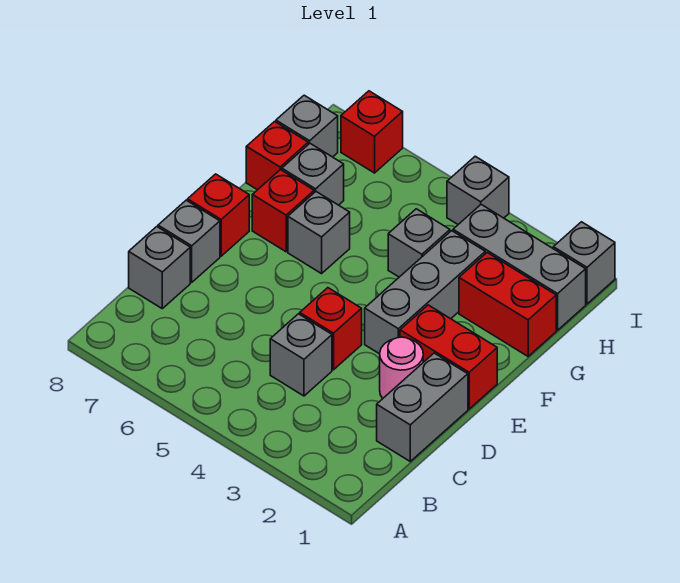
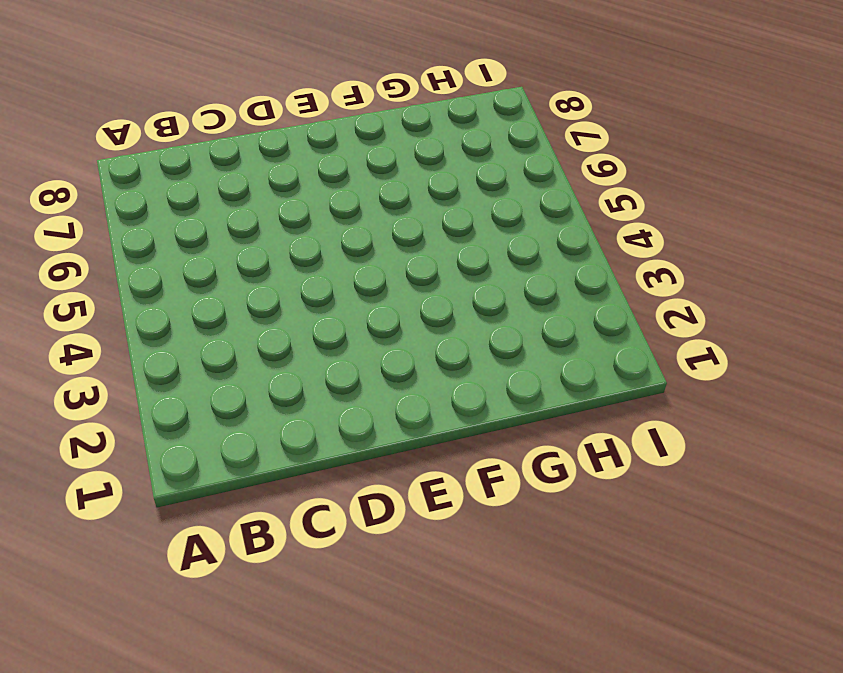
none -> grey brick C1:D1 level 1
none -> grey brick C4 level 1
none -> grey brick C8 level 1

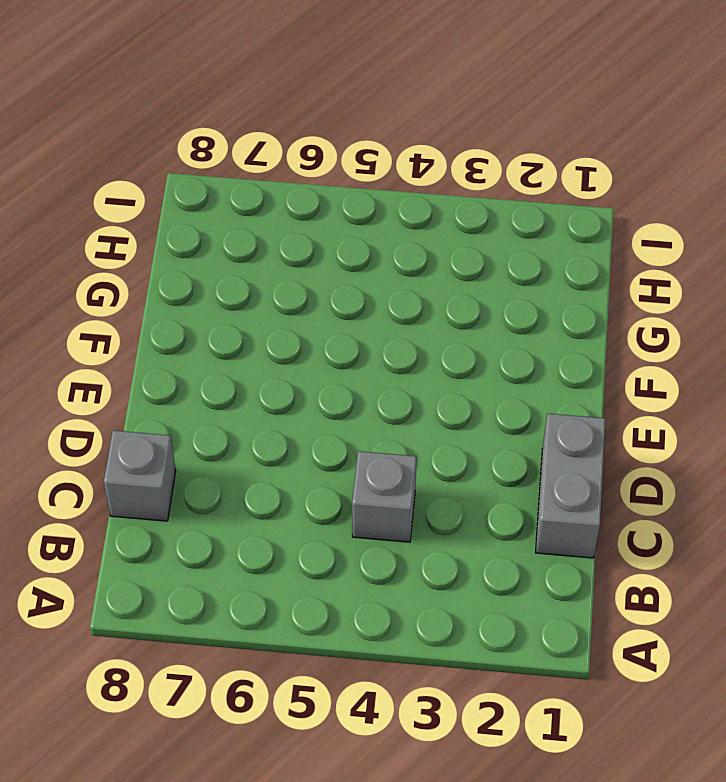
none -> pink round brick D2 level 1
none -> red brick D4 level 1
none -> grey brick D8 level 1

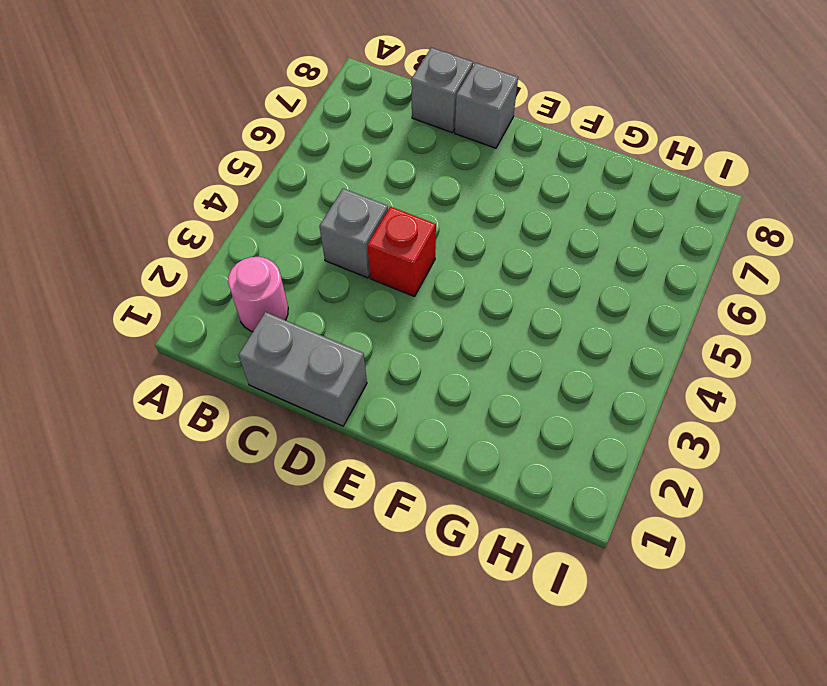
pink round brick B2 level 1 -> pink round brick D2 level 1
none -> red brick E1:E2 level 1
none -> grey brick E3:G3 level 1
none -> red brick E8 level 1

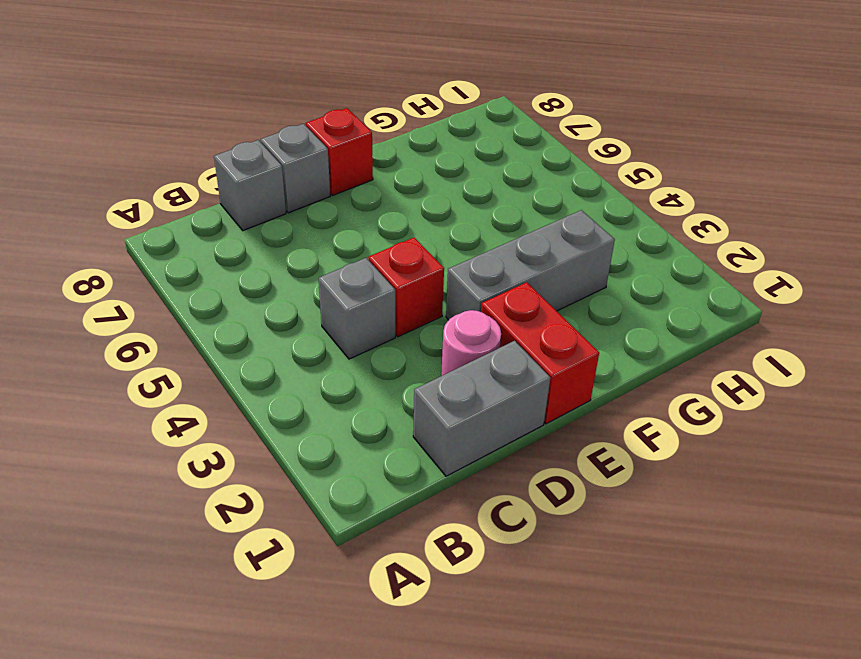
none -> grey brick F6 level 1
none -> red brick F7 level 1
none -> red brick G1:G2 level 1

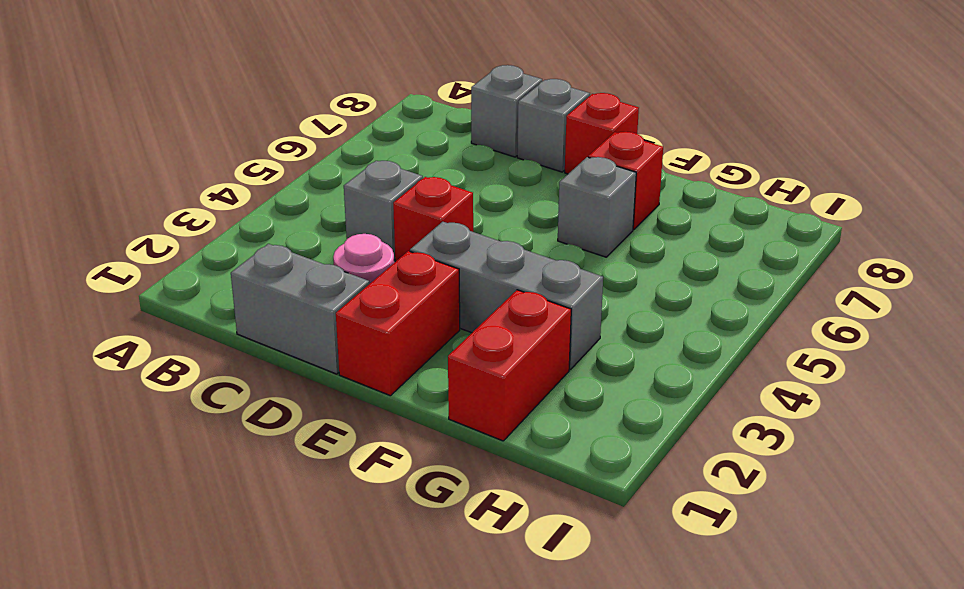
none -> grey brick G4 level 1
none -> grey brick G7 level 1
none -> red brick G8 level 1

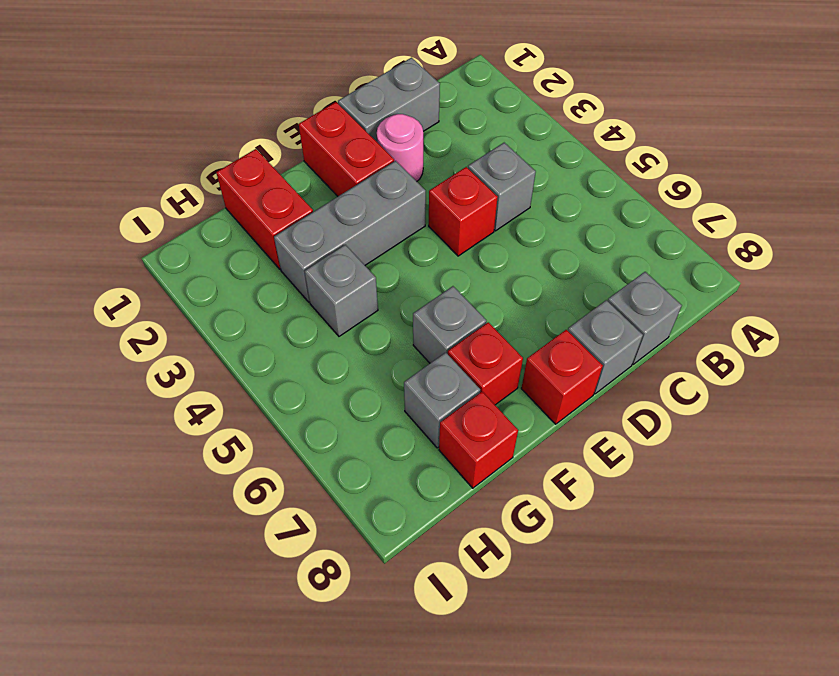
none -> grey brick H1:H3 level 1
none -> grey brick H8 level 1
none -> grey brick I1 level 1

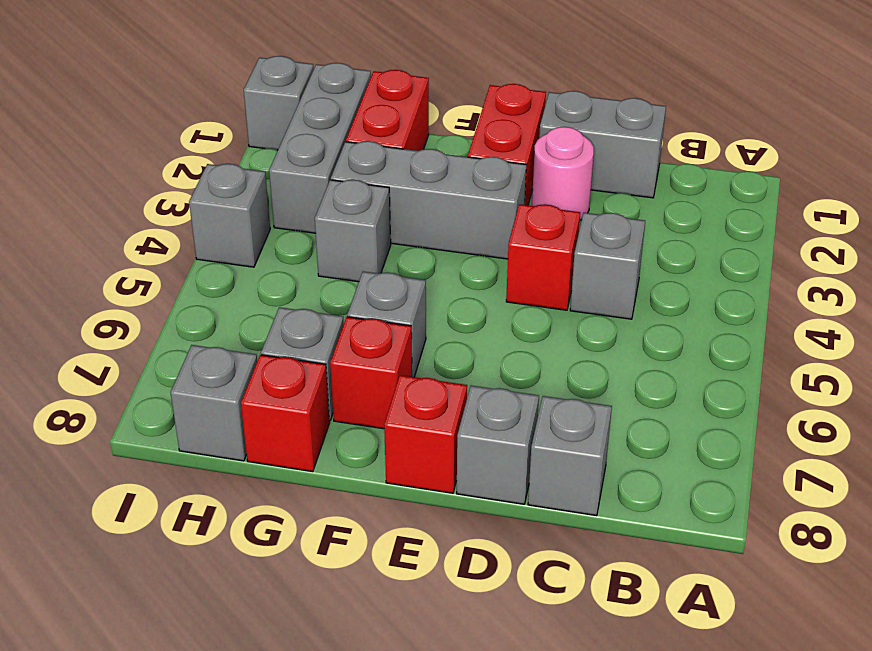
none -> red brick I7 level 1

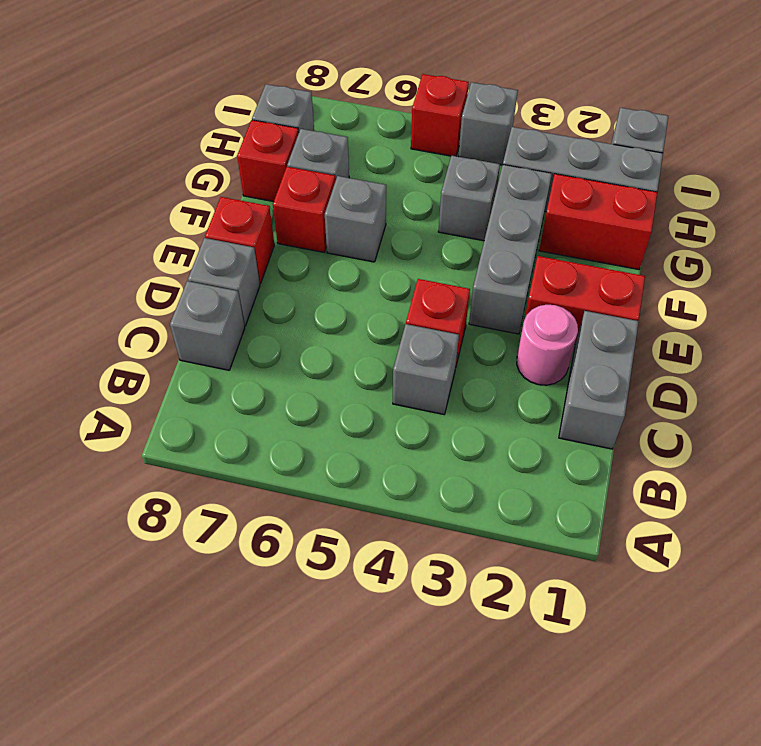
red brick I5 level 1 -> red brick I7 level 1

